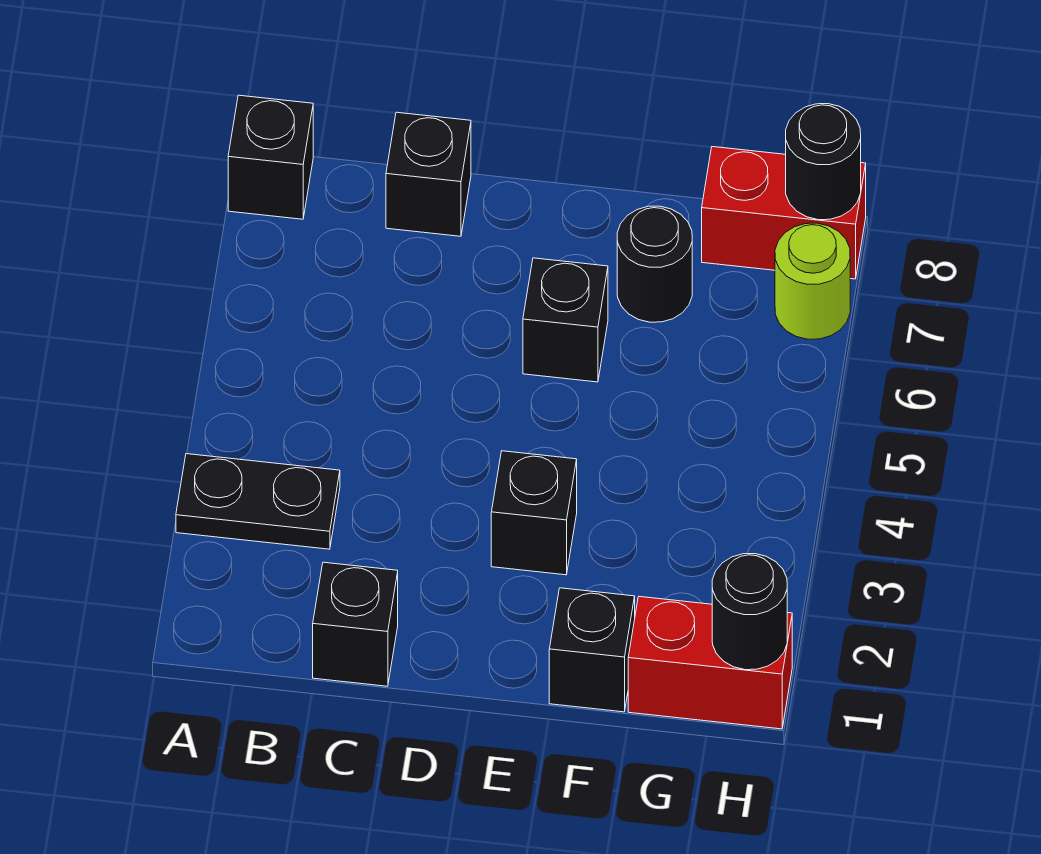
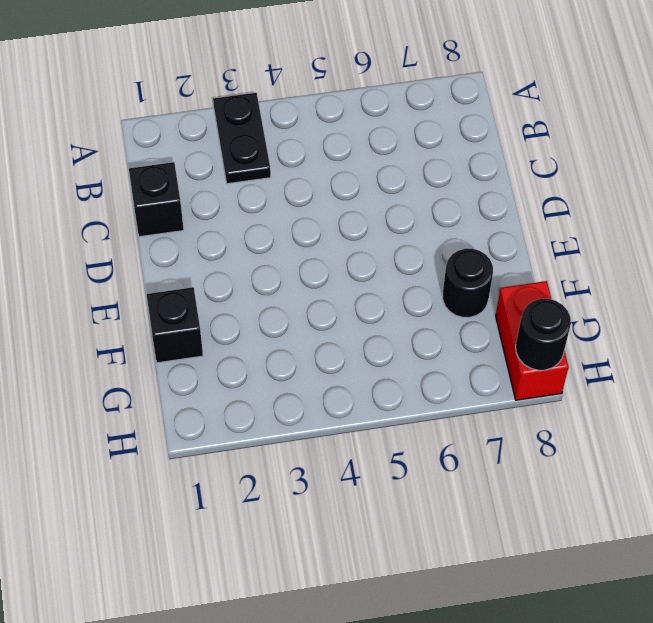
none -> black brick A8 level 1
none -> black brick C8 level 1
none -> black brick E3 level 1

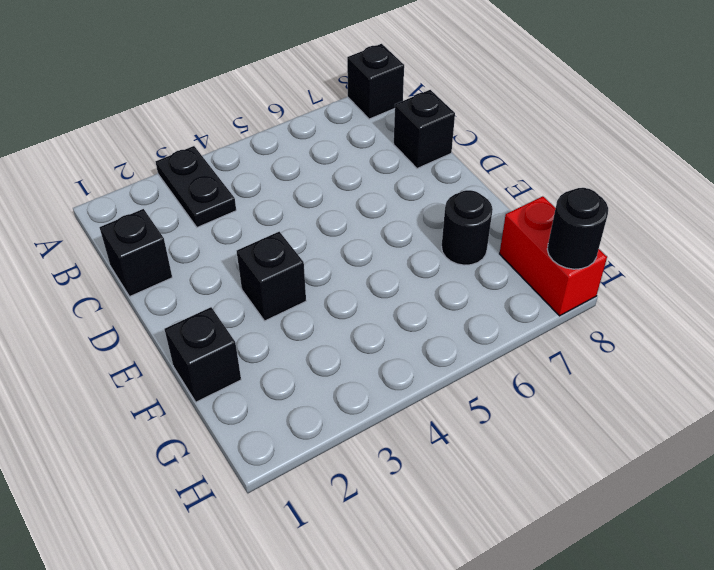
none -> black brick E6 level 1
none -> red brick G1:H1 level 1
none -> lime round brick H7 level 1

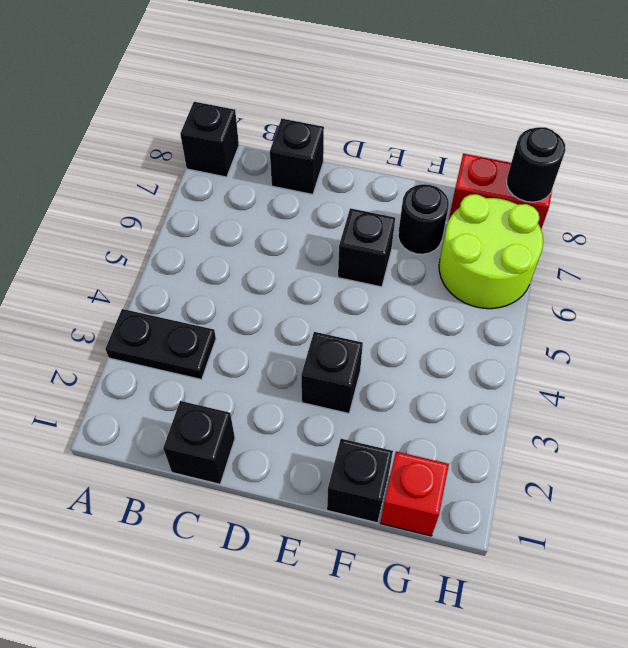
red brick G1 level 1 -> red brick G1:H1 level 1
lime round brick G6:H7 level 1 -> lime round brick H7 level 1
none -> black round brick H1 level 2

